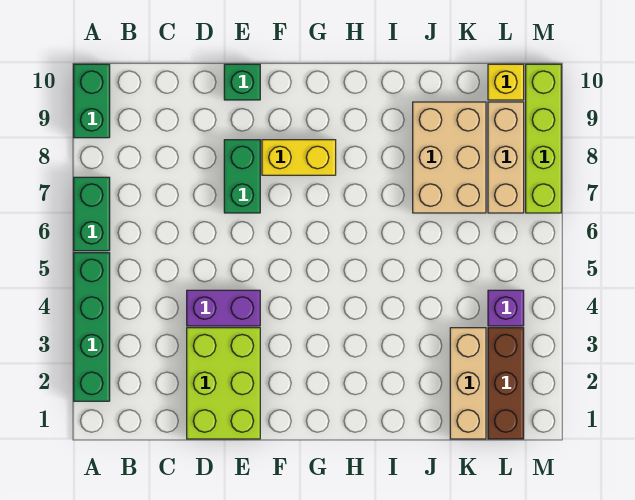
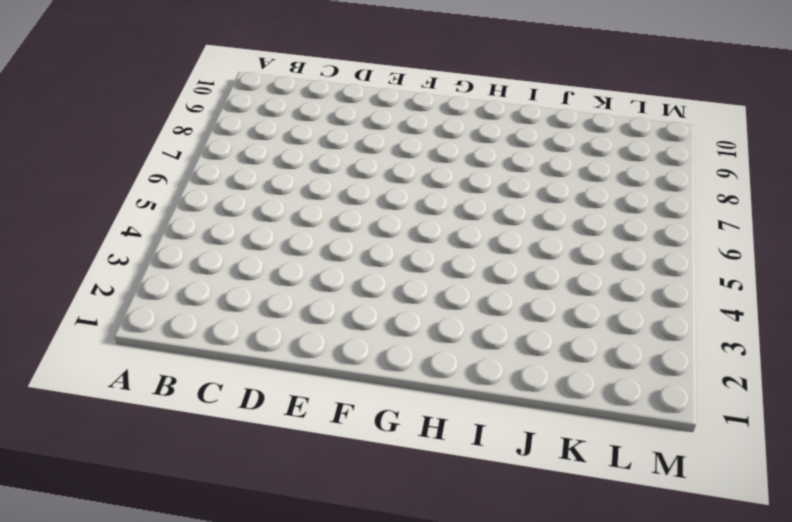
none -> green brick A2:A5 level 1
none -> green brick A6:A7 level 1
none -> green brick A9:A10 level 1

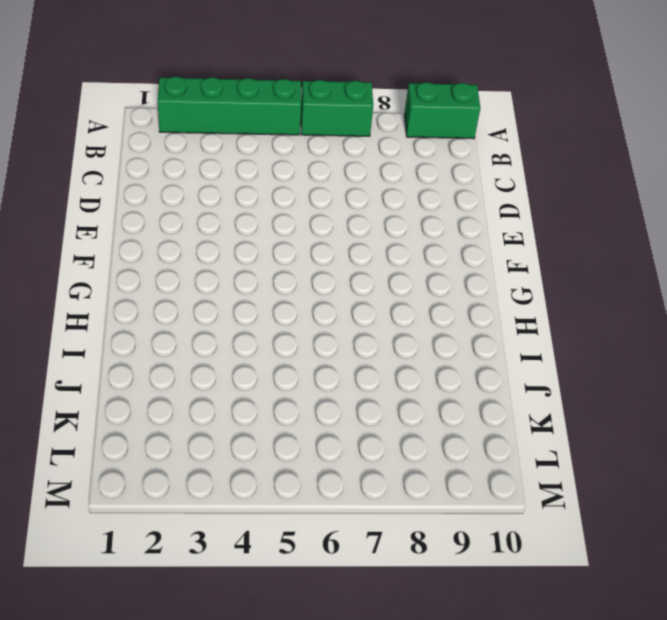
none -> lime brick D1:E3 level 1
none -> purple brick D4:E4 level 1
none -> green brick E7:E8 level 1

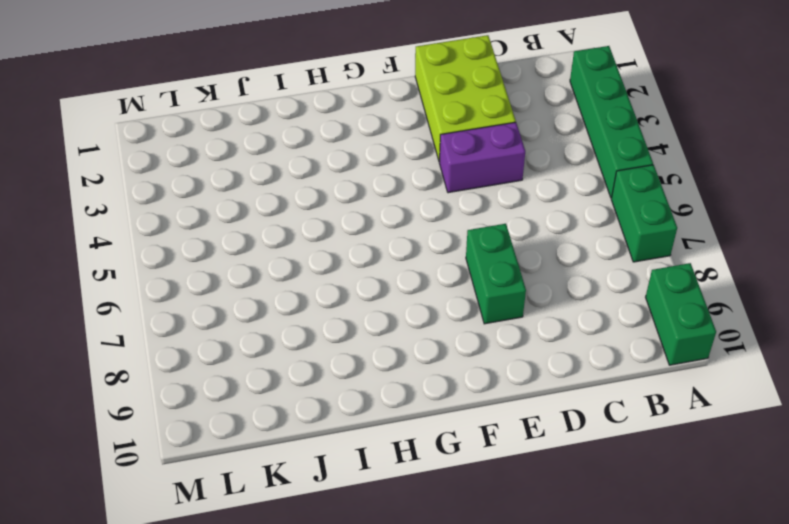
none -> green brick E10 level 1
none -> yellow brick F8:G8 level 1
none -> tan brick J7:K9 level 1

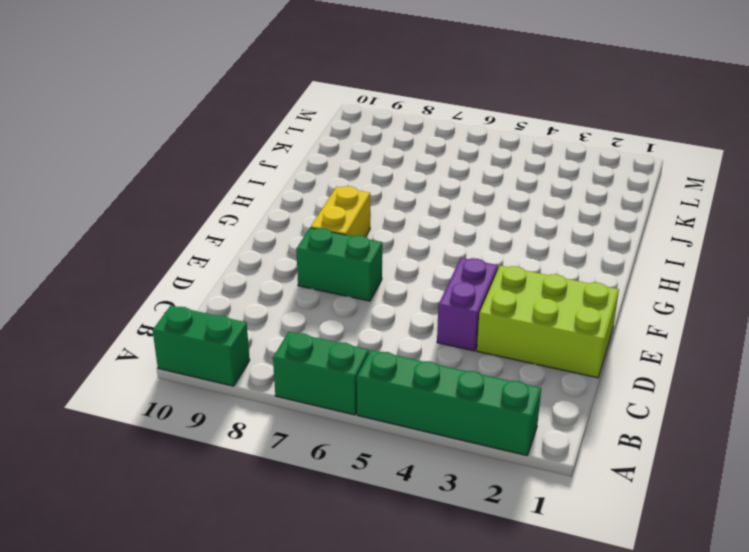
none -> green brick E10 level 1
none -> tan brick J7:K9 level 1
none -> tan brick K1:K3 level 1

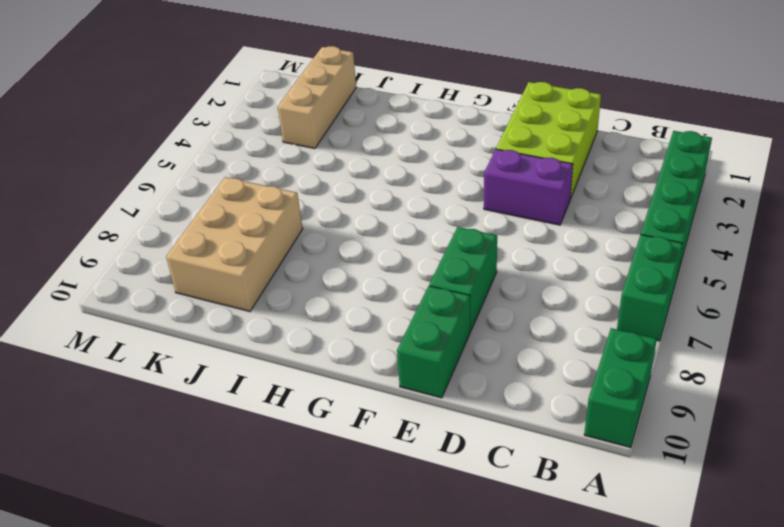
green brick E9:E10 level 1 -> green brick E10 level 1
none -> yellow brick F8:G8 level 1
none -> brown brick L1:L3 level 1
none -> purple brick L4 level 1

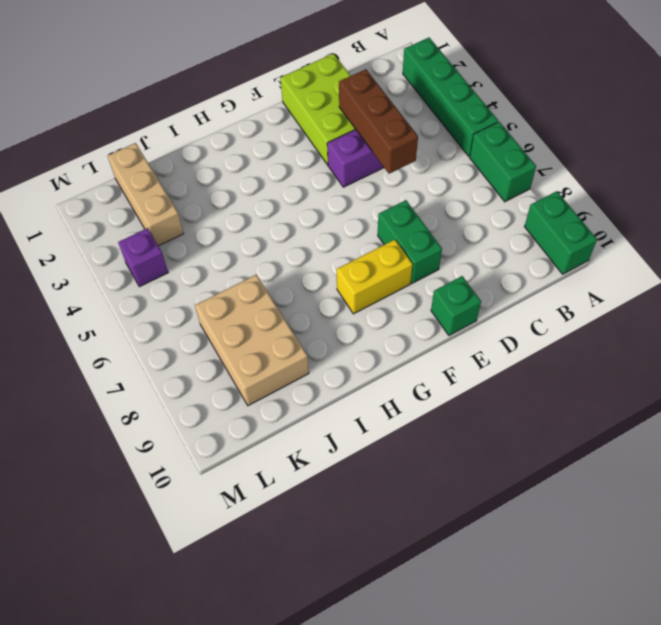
brown brick D3:D5 level 2 -> brown brick L1:L3 level 1
none -> tan brick L7:L9 level 1
none -> yellow brick L10 level 1
none -> lime brick M7:M10 level 1

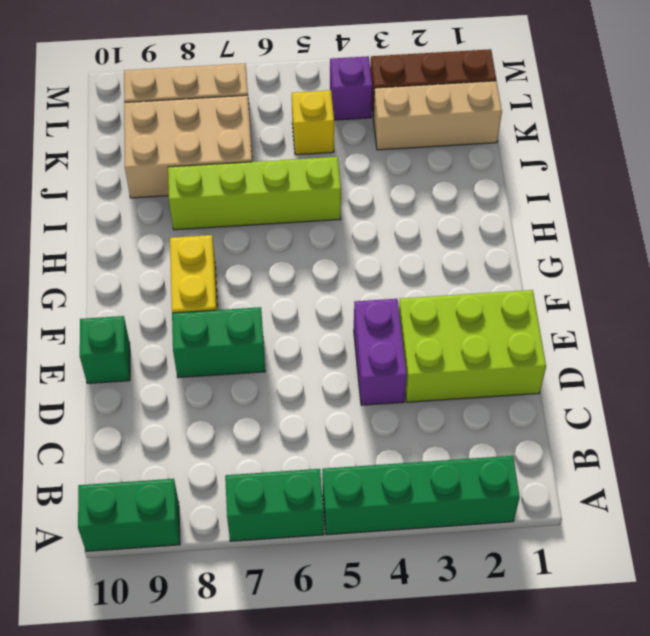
lime brick I5:I8 level 1 -> lime brick M7:M10 level 1
yellow brick K5 level 1 -> yellow brick L10 level 1

